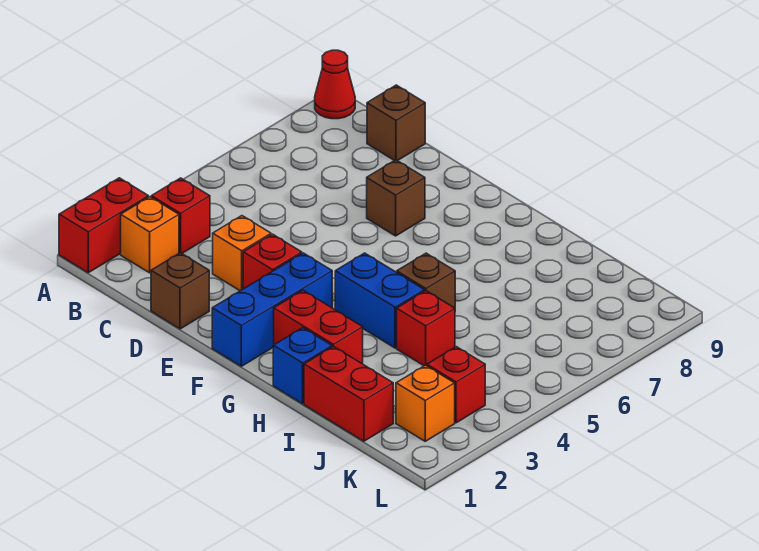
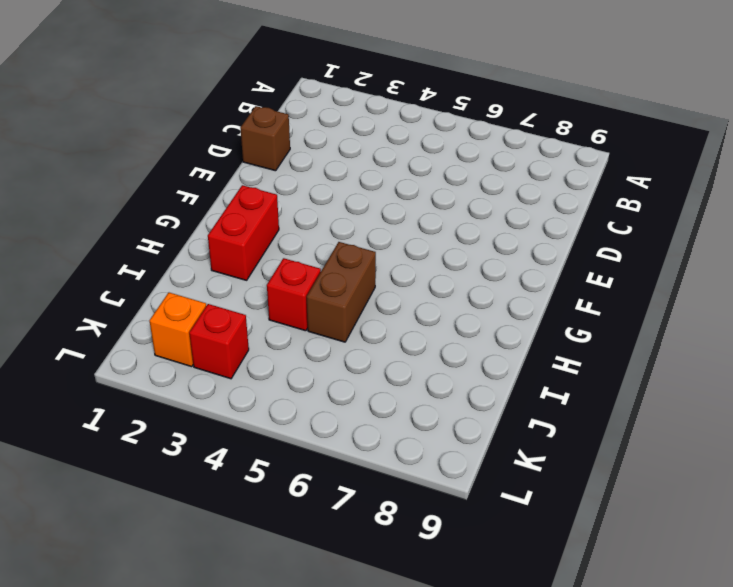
brown brick H5:I5 level 1 -> brown brick H5 level 1
none -> red brick A1:A2 level 1
none -> red cone A9 level 1
none -> orange brick B2 level 1

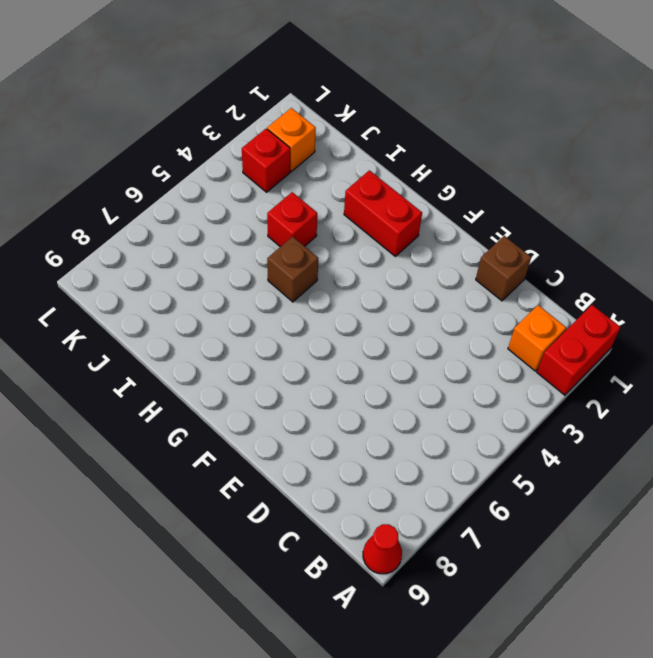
none -> red brick B3 level 1
none -> brown brick C9 level 1
none -> orange brick D3 level 1

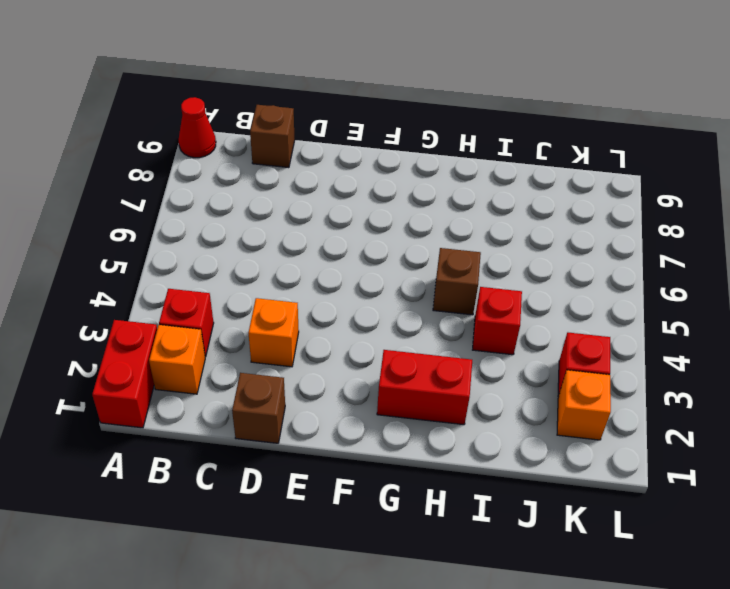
none -> red brick E3 level 1
none -> brown brick E7 level 1
none -> blue brick F1:F3 level 1

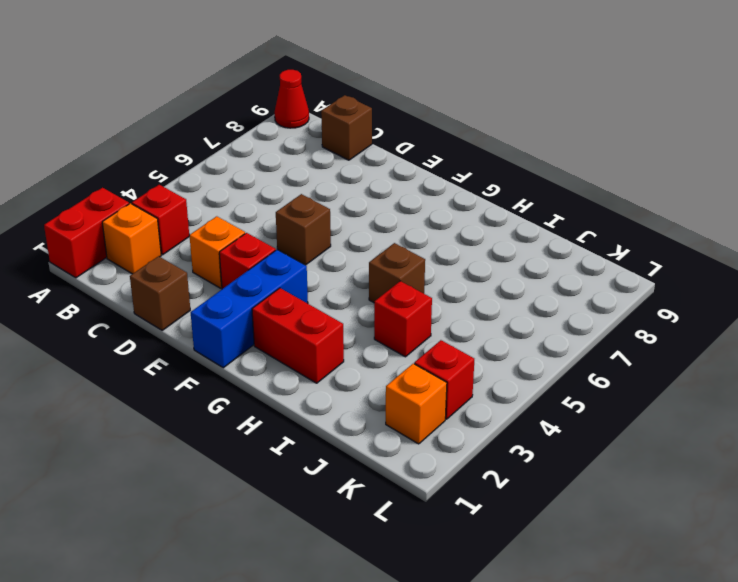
brown brick E5 level 1 -> brown brick E7 level 1
none -> blue brick G4:H4 level 1
none -> blue brick H1 level 1
none -> red brick I1:J1 level 1

